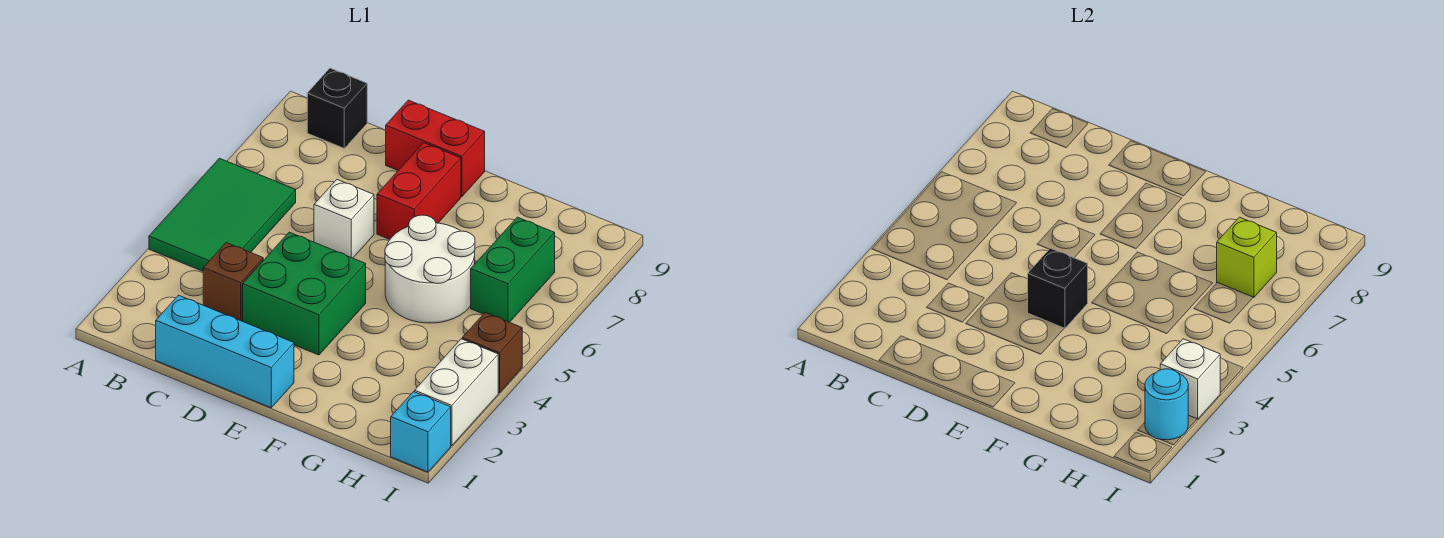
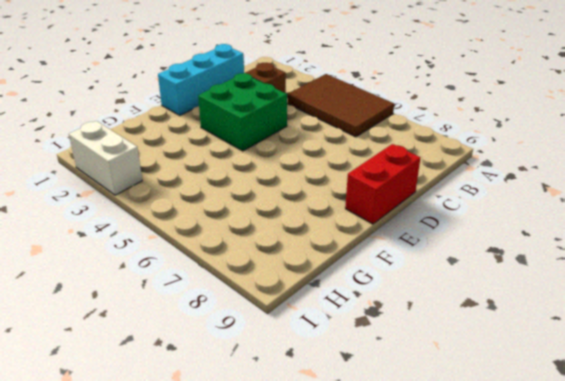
brown tile A4:B6 level 1 -> green tile A4:B6 level 1
none -> black brick B9 level 1
none -> white brick D6 level 1
none -> red brick E7:E8 level 1

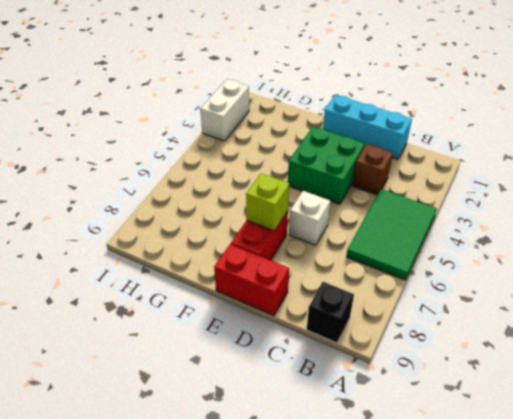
lime brick E7 level 2 -> lime brick H7 level 2
none -> white round brick F5:G6 level 1
none -> green brick H6:H7 level 1
none -> cyan brick I1 level 1

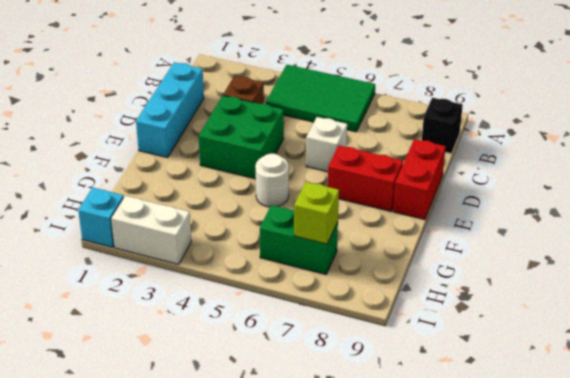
white round brick F5 level 1 -> white round brick F5:G6 level 1
none -> brown brick I4 level 1
none -> black brick E4 level 2
none -> cyan round brick I2 level 2

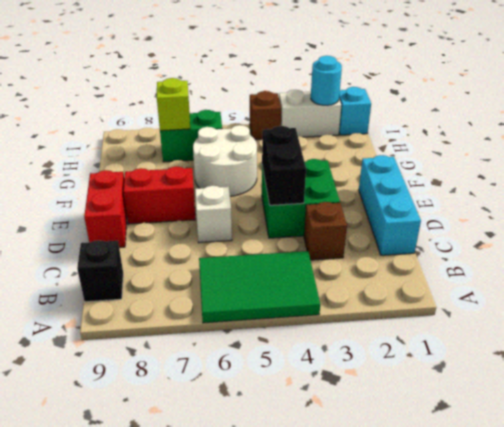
black brick D4:E4 level 2 -> black brick E4 level 2
none -> white brick I3 level 2

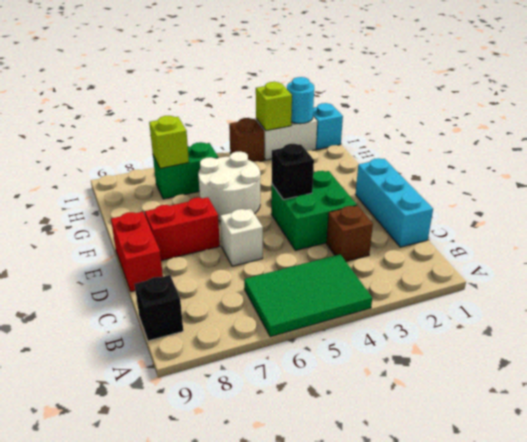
lime brick I3 level 2 -> white brick I3 level 2

